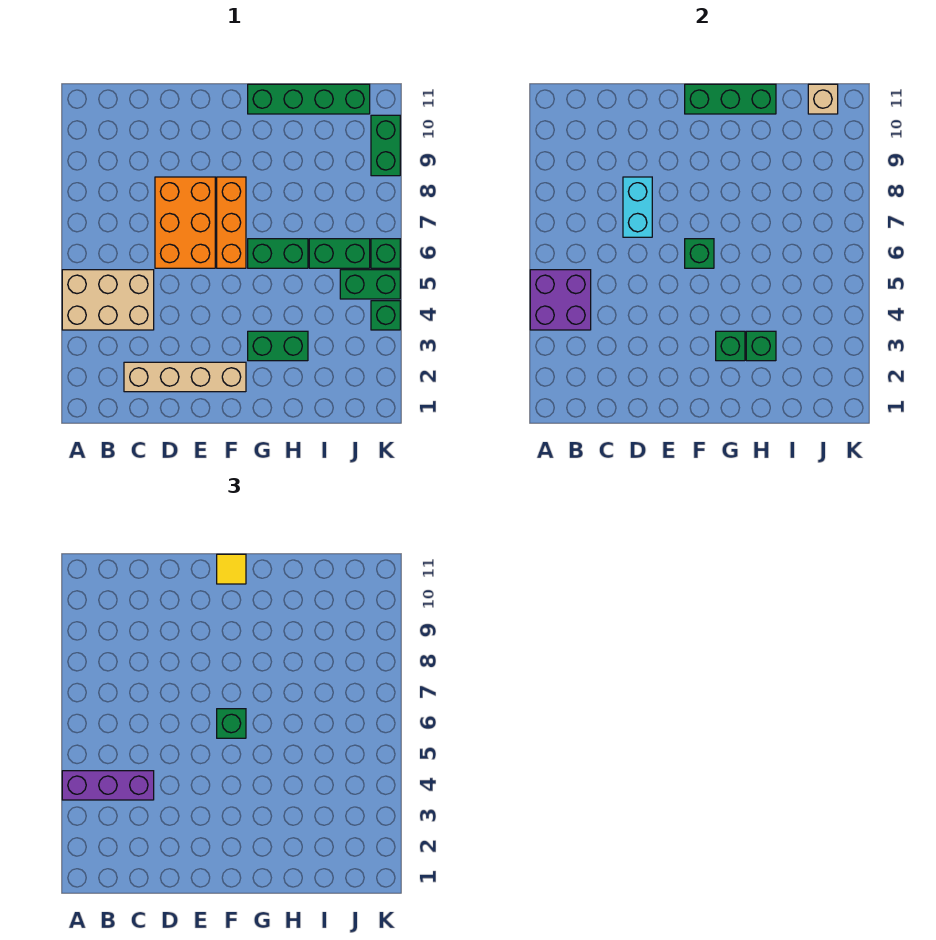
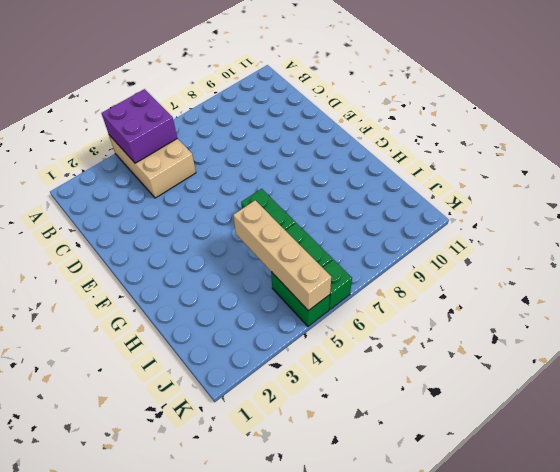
tan brick H5:K5 level 2 -> tan brick C2:F2 level 1
none -> orange brick D6:E8 level 1
none -> orange brick F6:F8 level 1
none -> green brick G3:H3 level 1

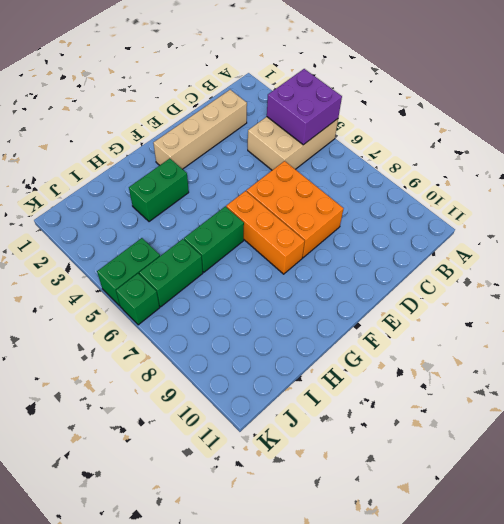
none -> green brick G11:J11 level 1
none -> green brick K4 level 1
none -> green brick K9:K10 level 1

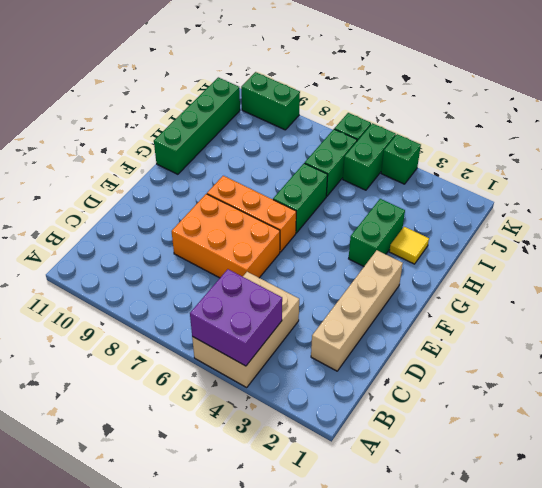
yellow tile H2 level 1 -> yellow tile F11 level 3
none -> cyan brick D7:D8 level 2
none -> green brick F6 level 2
none -> green brick F11:H11 level 2

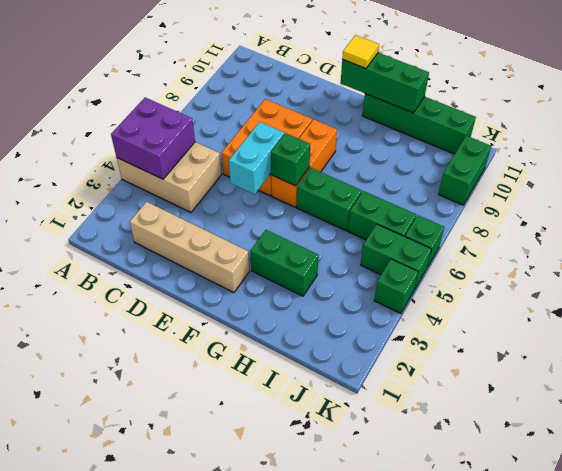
cyan brick E5:E6 level 2 -> cyan brick D7:D8 level 2
none -> green brick G3 level 2
none -> green brick H3 level 2
none -> tan brick J11 level 2

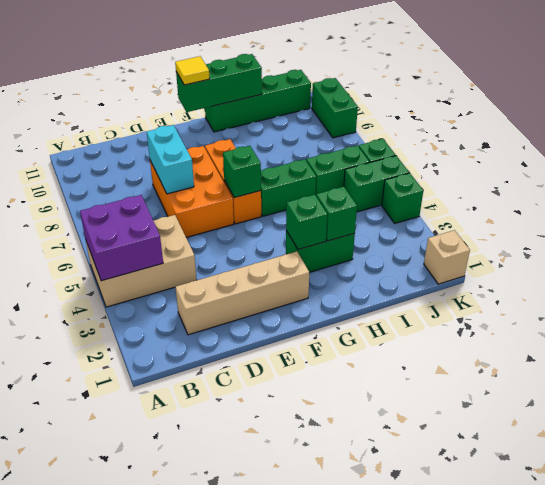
tan brick K1 level 1 -> tan brick J11 level 2
none -> purple brick A4:C4 level 3
none -> green brick F6 level 3

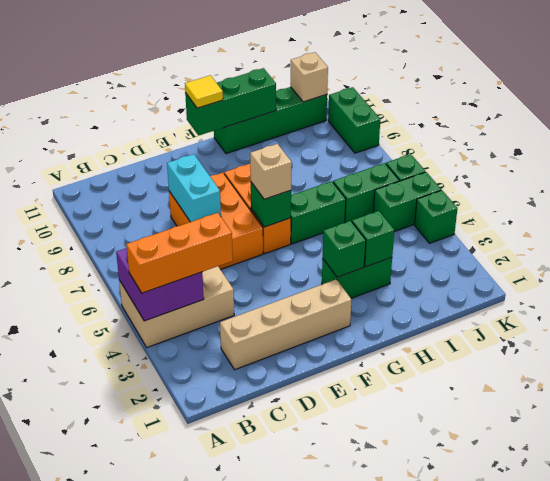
orange brick A4:C4 level 3 -> purple brick A4:C4 level 3
tan brick F6 level 3 -> green brick F6 level 3

